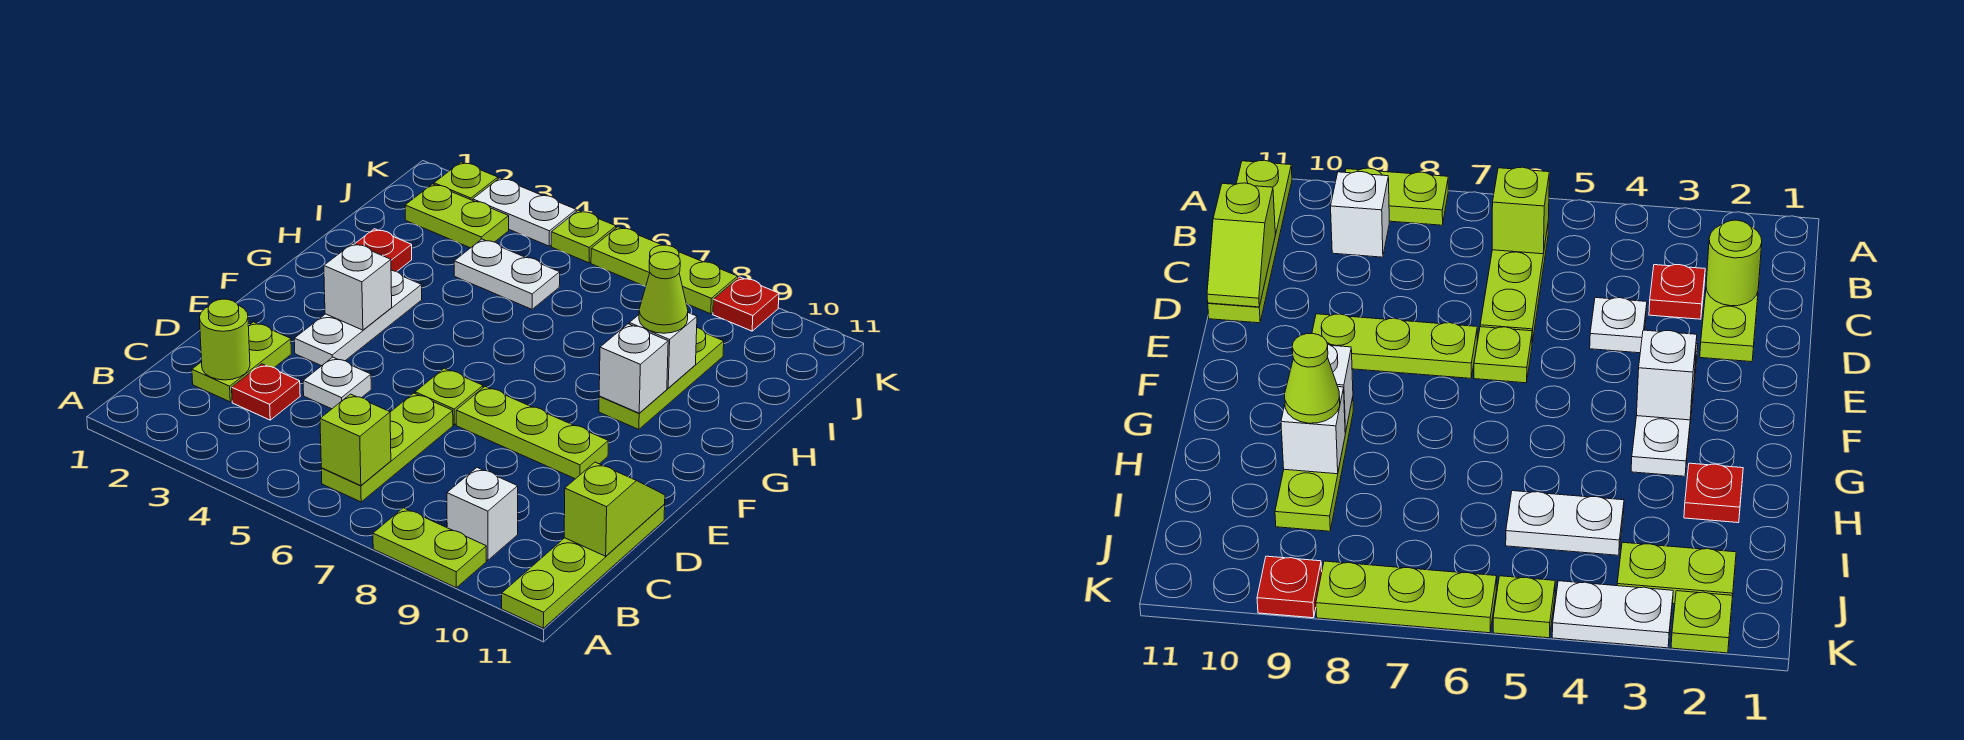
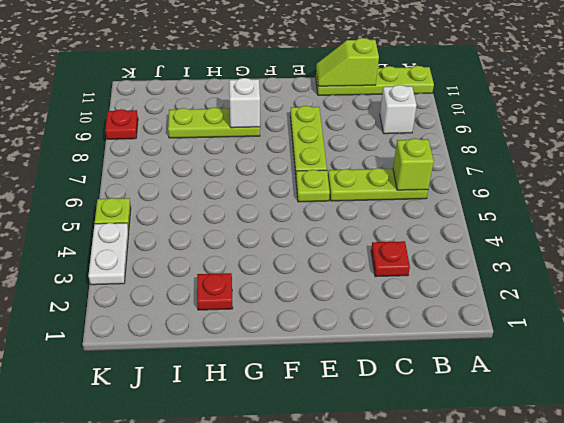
none -> lime plate A8:A9 level 1
none -> lime plate C2:D2 level 1
none -> white plate D4 level 1

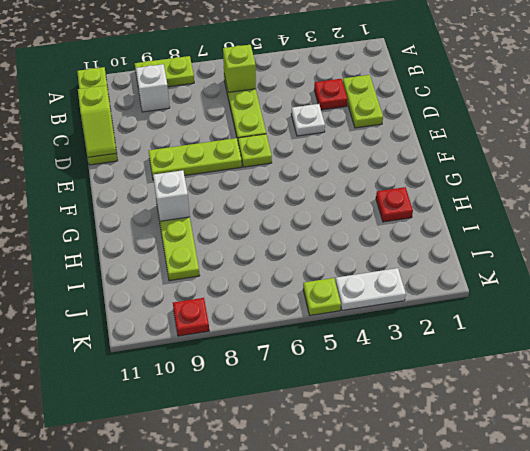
none -> white plate E3:G3 level 1
none -> white plate I4:I5 level 1
none -> lime plate J2:J3 level 1

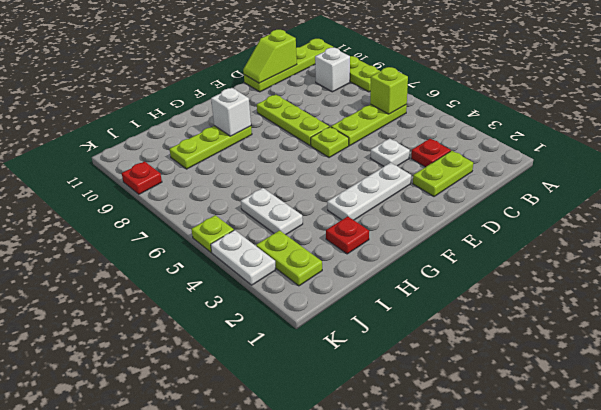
none -> lime plate K2 level 1
none -> lime plate K6:K8 level 1
none -> lime round brick C2 level 2

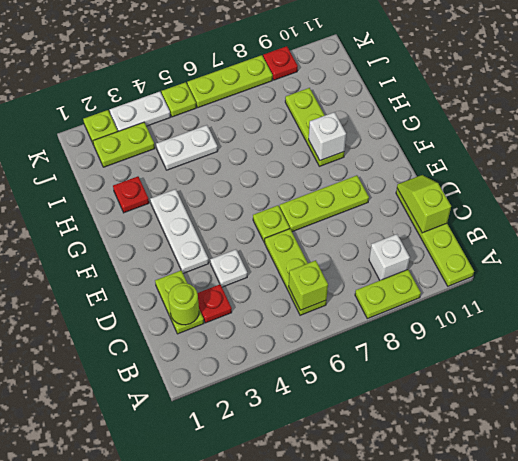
none -> white brick F3 level 2
none -> white brick H9 level 2
none -> lime cone H9 level 3

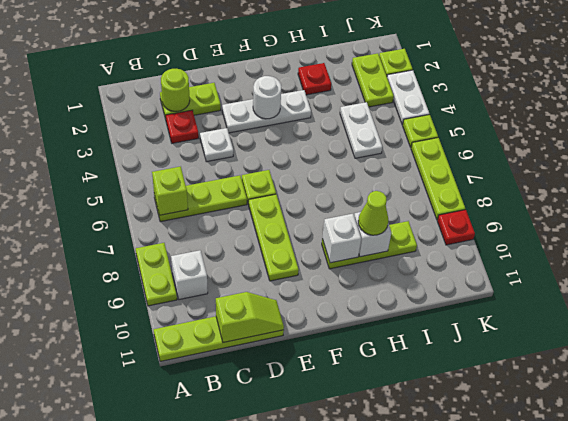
white round brick F3 level 2 -> white brick F3 level 2

